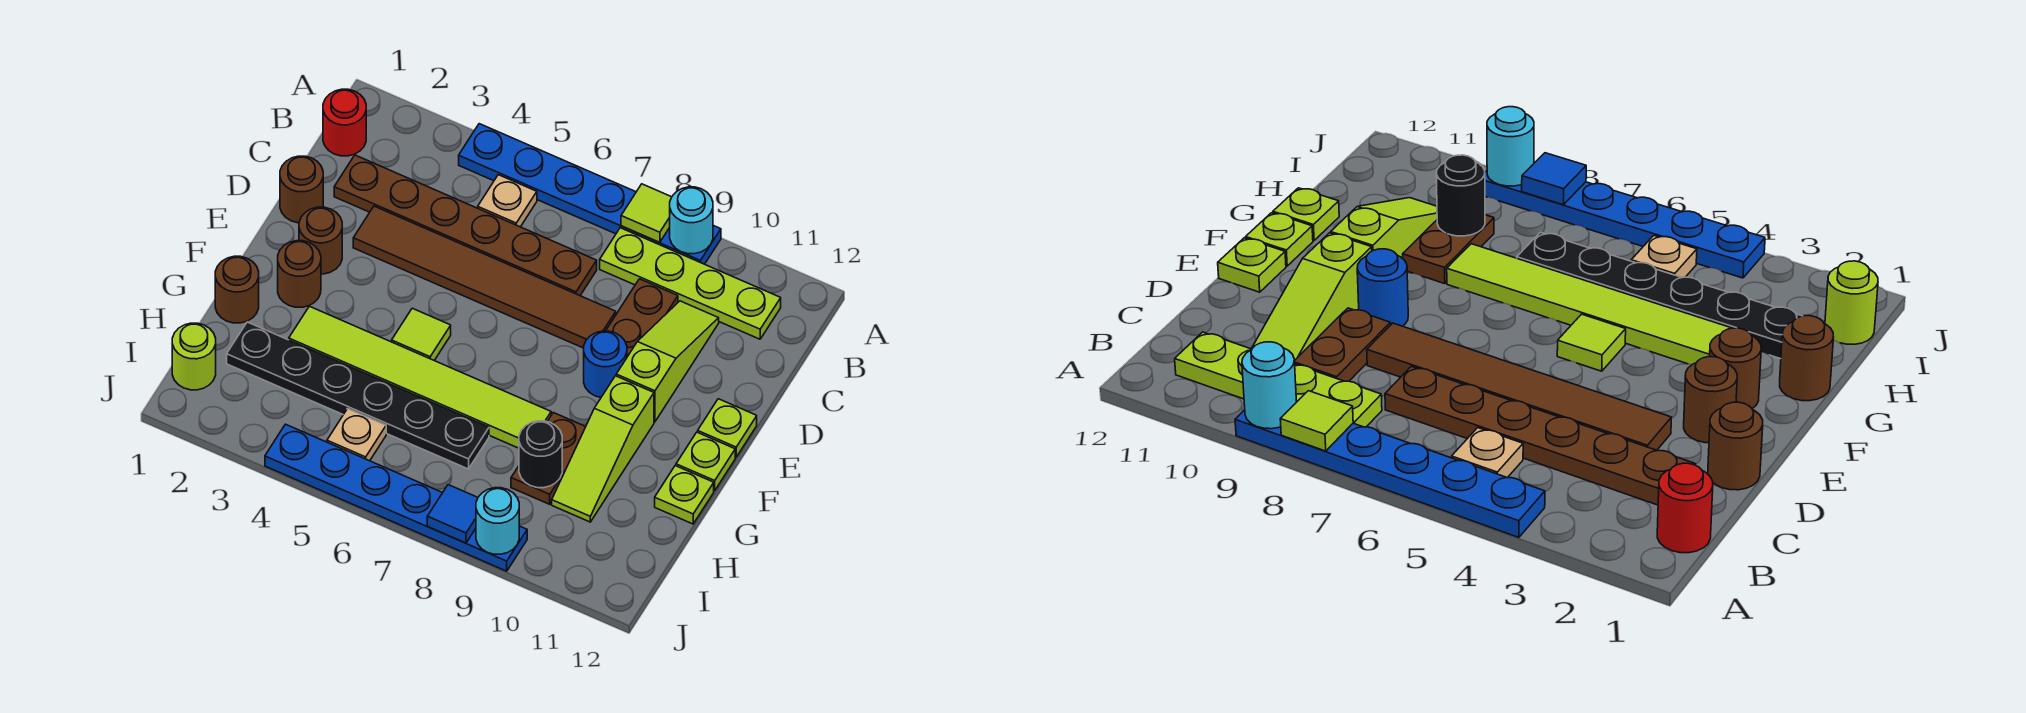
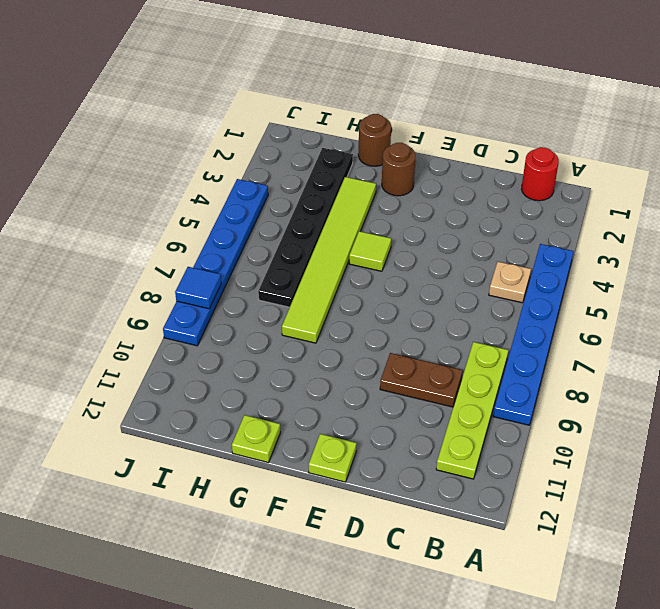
none -> brown plate C2:C7 level 1
none -> lime slope C10:E10 level 1 top E
none -> brown round brick D1 level 1

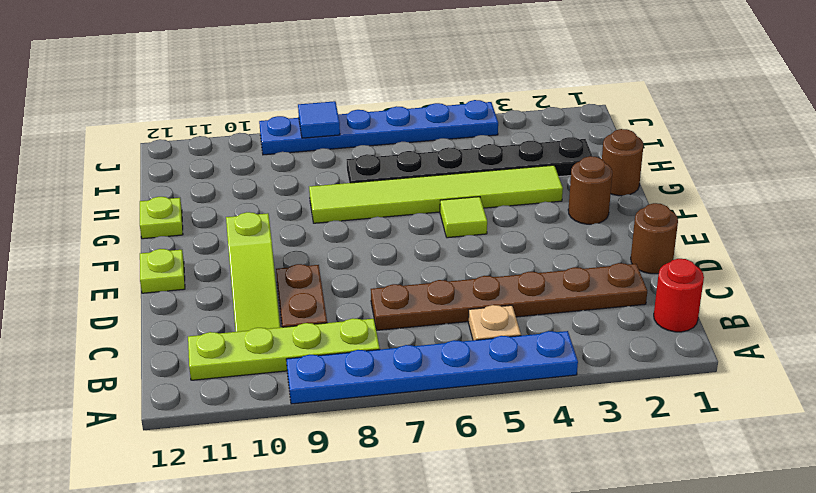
none -> brown tile D3:D8 level 1
none -> brown round brick E2 level 1
none -> blue round brick E9 level 1

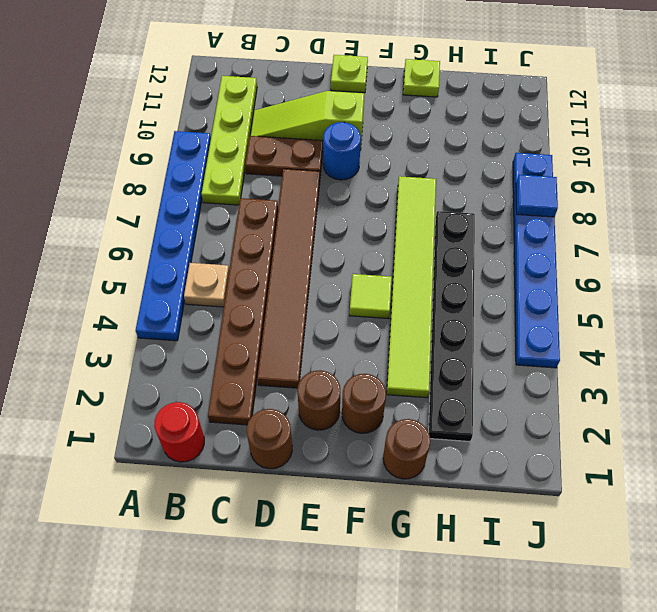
none -> lime slope F10:H10 level 1 top F
none -> lime plate F12 level 1
none -> brown plate G9:H9 level 1

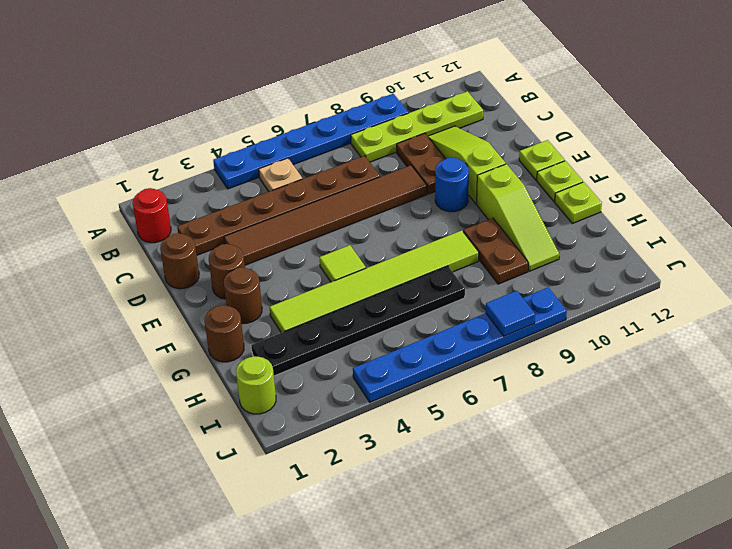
none -> tan plate I5 level 1
none -> lime tile A8 level 2
none -> cyan round brick A9 level 2

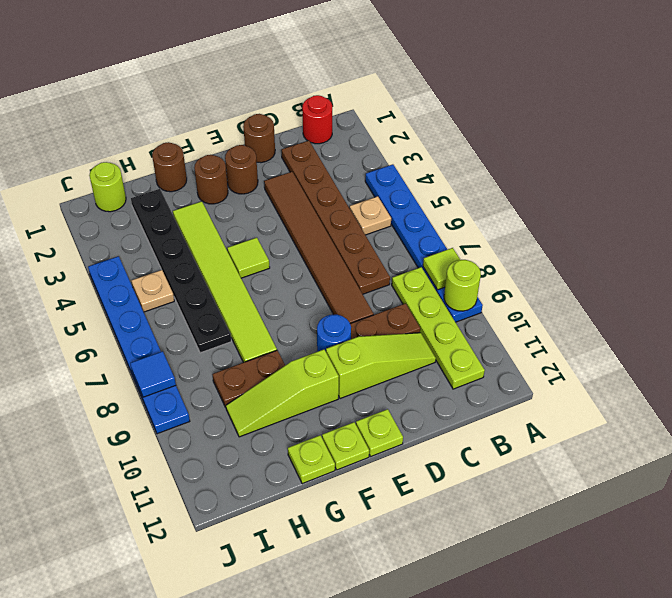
lime round brick A9 level 2 -> cyan round brick A9 level 2
none -> black round brick H9 level 2
none -> cyan round brick J9 level 2

